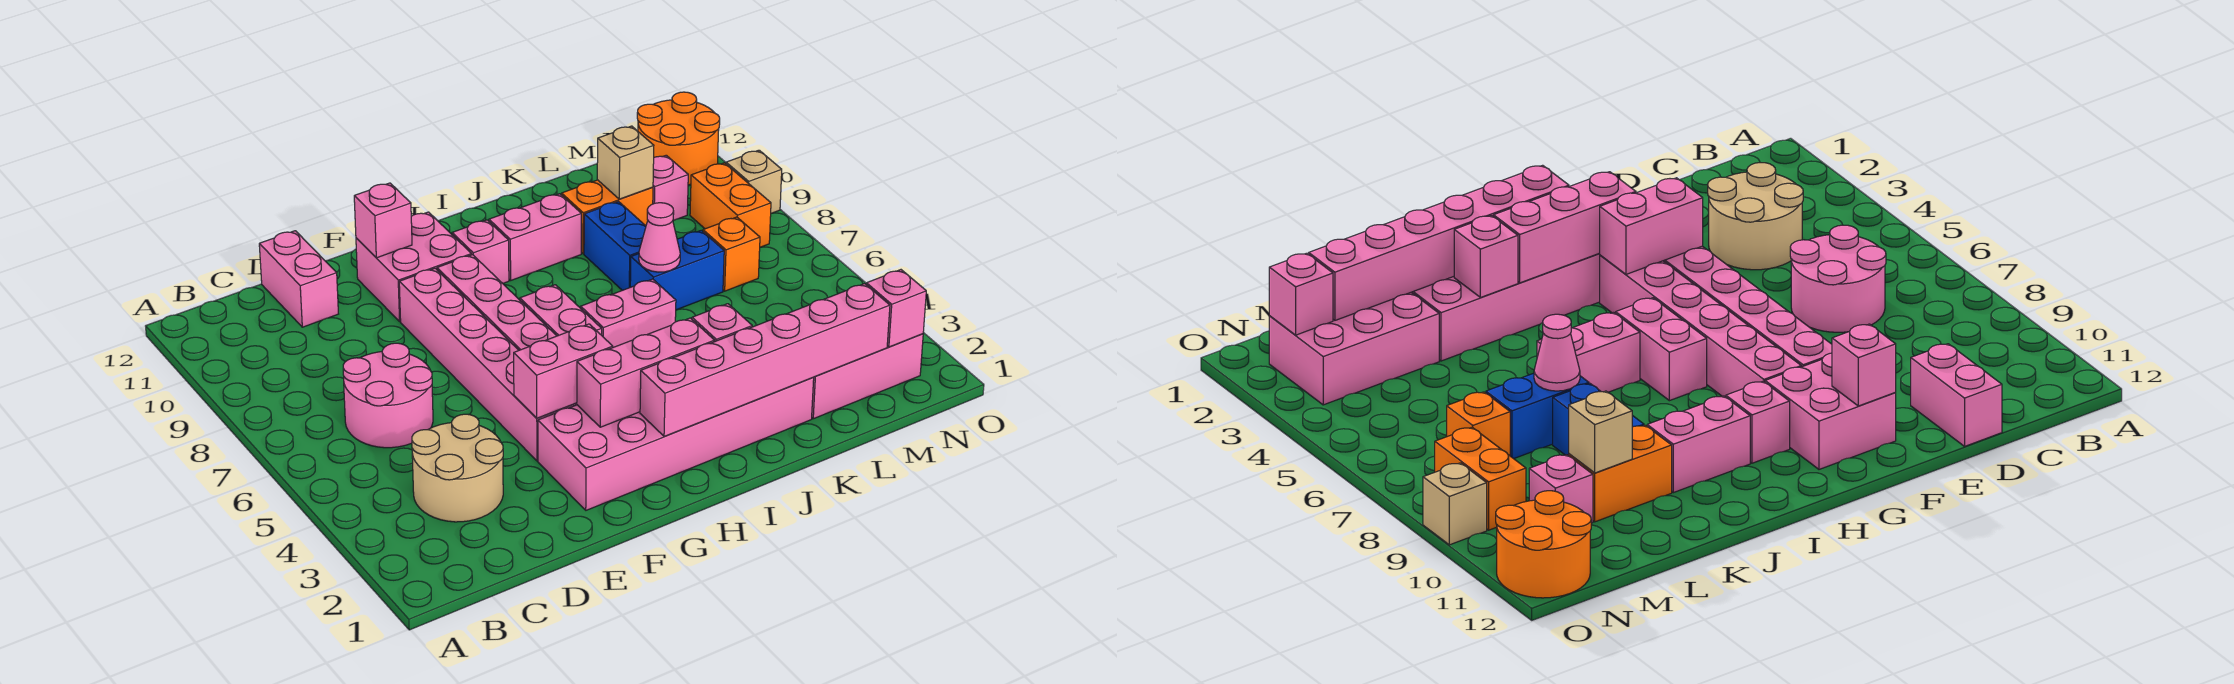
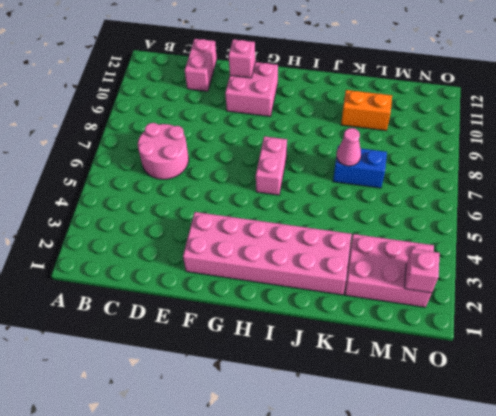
none -> tan round brick C3:D4 level 1
none -> pink brick F4:F9 level 1
none -> pink brick G4:G9 level 1

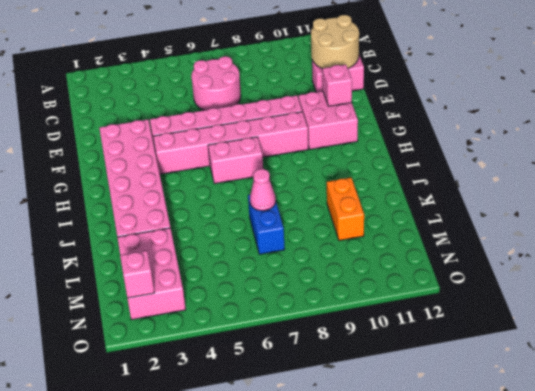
tan round brick C11:D12 level 2 -> tan round brick C3:D4 level 1
none -> pink brick H10 level 1
none -> pink brick I6:J6 level 1
none -> pink brick I10:J10 level 1

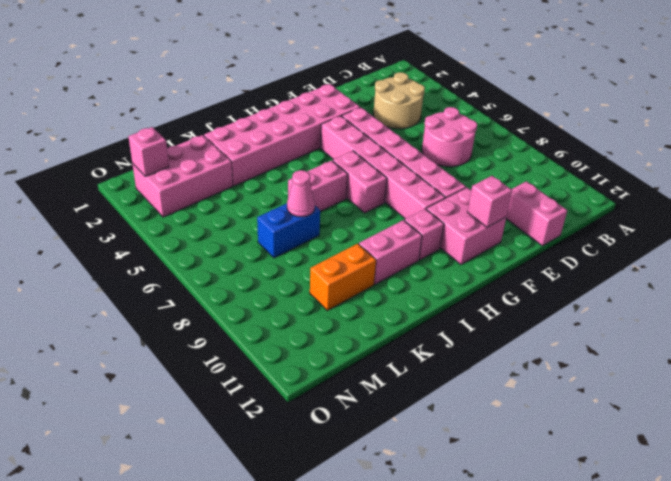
none -> blue brick K8:K9 level 1
none -> orange brick M7 level 1
none -> pink brick M10 level 1

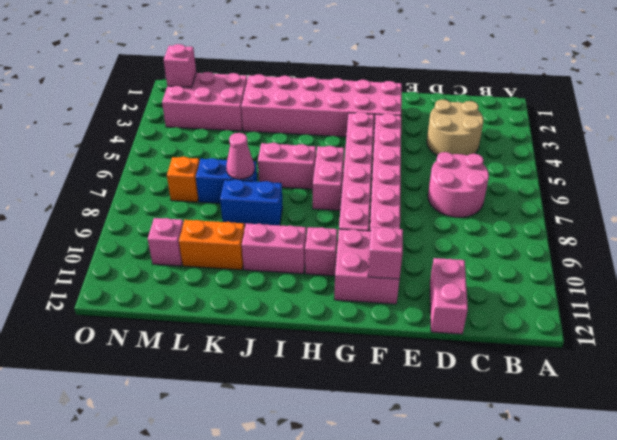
blue brick J8:K8 level 1 -> blue brick K8:K9 level 1
none -> orange brick N8:N9 level 1
none -> orange round brick N11:O12 level 1
none -> tan brick O9 level 1

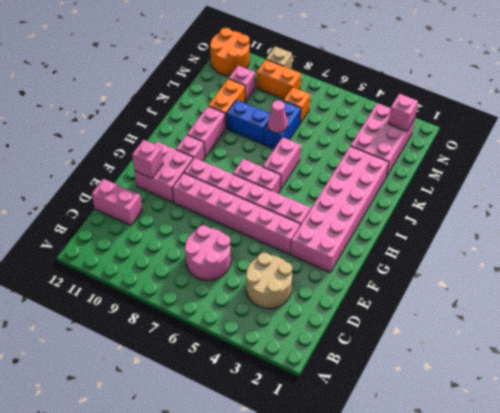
none -> pink brick F4:G4 level 2
none -> pink brick G3:I3 level 2
none -> pink brick H2:M2 level 2

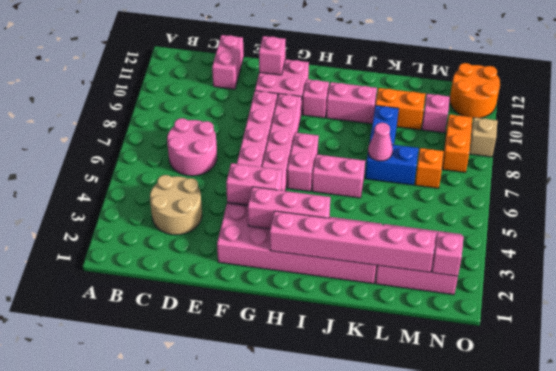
none -> pink brick J3 level 2
none -> tan brick L10 level 2

